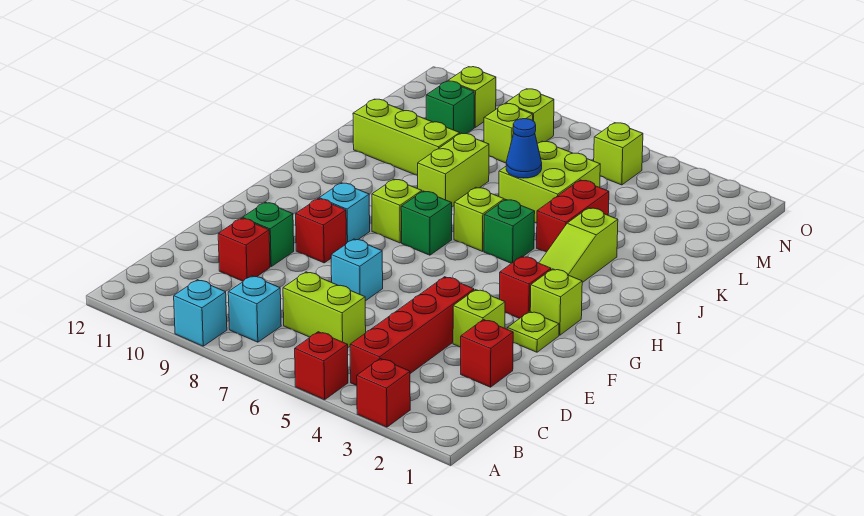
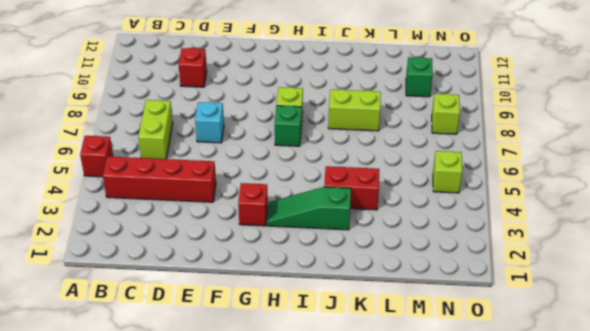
green slope H3:J3 level 1 top J -> lime slope H3:J3 level 1 top J
none -> red brick A3 level 1
none -> cyan brick A9 level 1
none -> cyan brick B8 level 1
none -> red brick D2 level 1

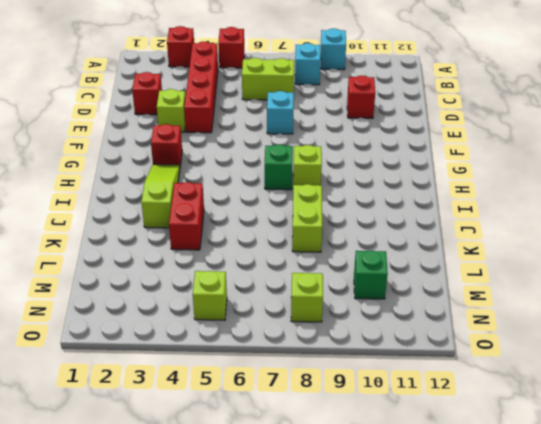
none -> green brick E10 level 1
none -> lime plate F2 level 1
none -> red brick F9 level 1
none -> lime brick G2 level 1

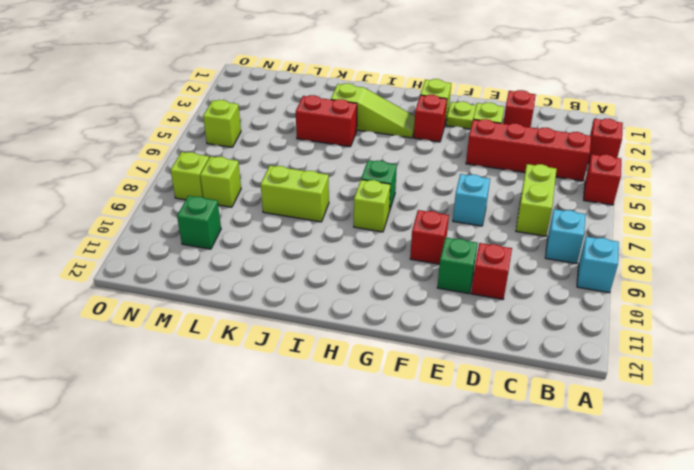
none -> cyan brick G9 level 1
none -> green brick I5 level 1
none -> lime brick I6 level 1
none -> lime brick K5:L6 level 1

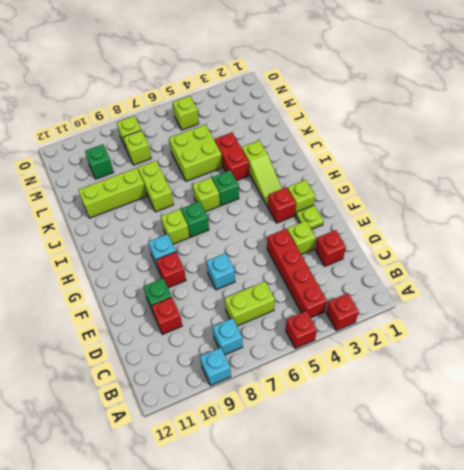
none -> lime brick N10 level 1
none -> blue cone K6 level 2

